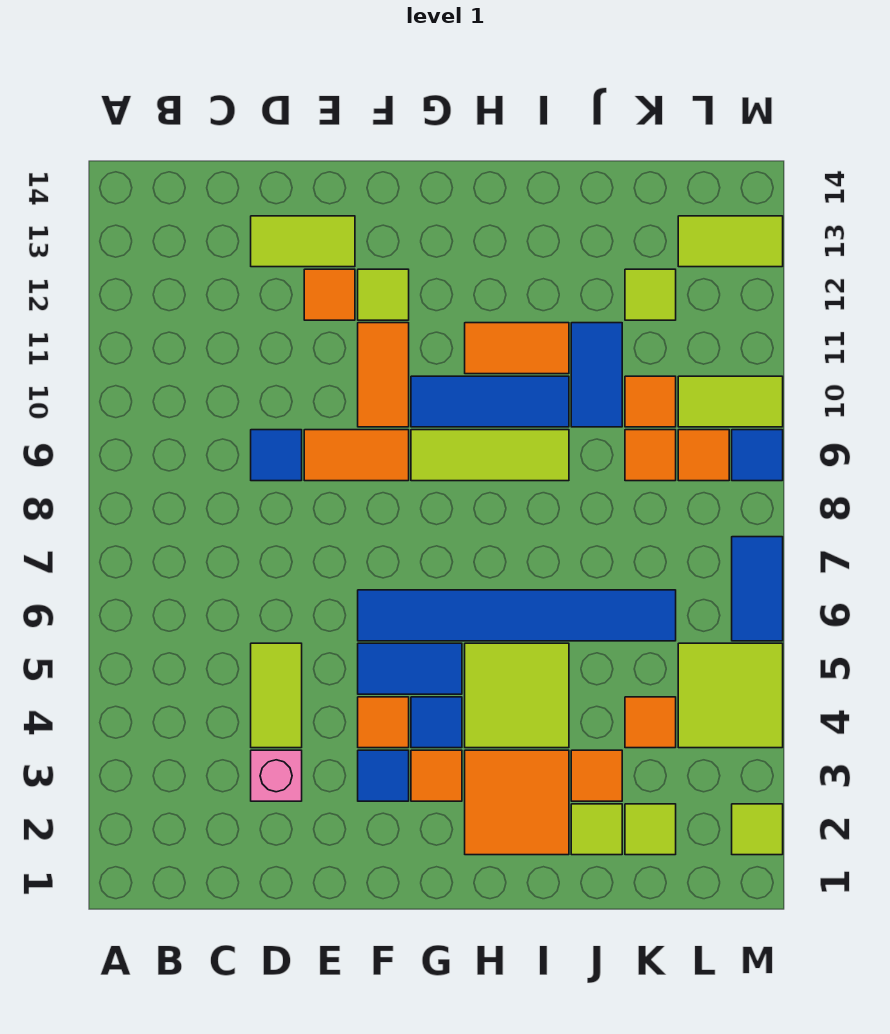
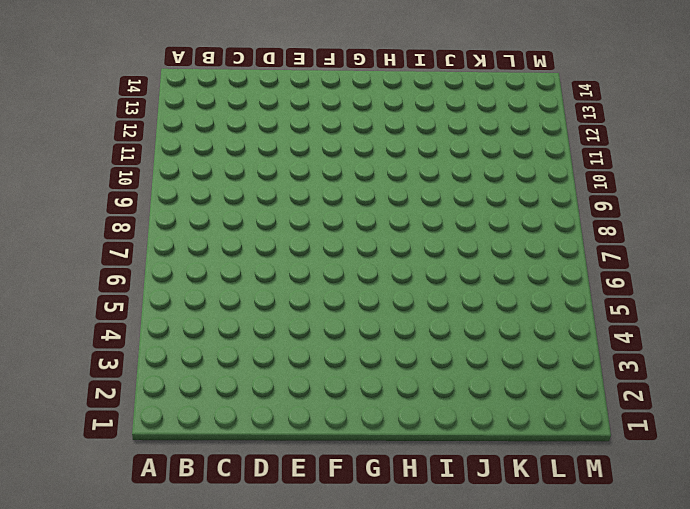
none -> pink brick D3 level 1
none -> lime tile D4:D5 level 1
none -> blue tile D9 level 1
none -> lime tile D13:E13 level 1

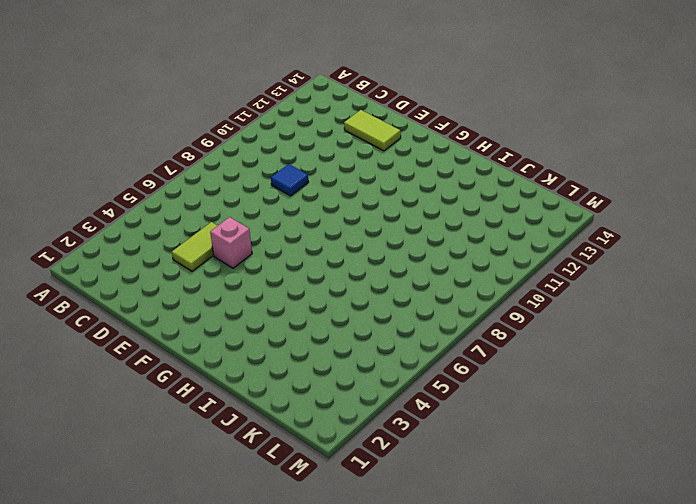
pink brick E5 level 1 -> pink brick D3 level 1
none -> orange tile E9:F9 level 1
none -> orange tile E12 level 1
none -> blue tile F3 level 1
none -> orange tile F4 level 1

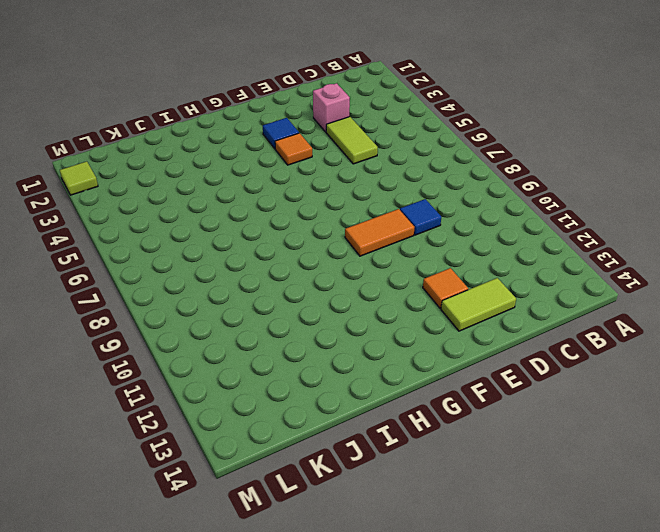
none -> blue tile F5:G5 level 1
none -> blue tile F6:K6 level 1
none -> orange tile F10:F11 level 1
none -> lime tile F12 level 1

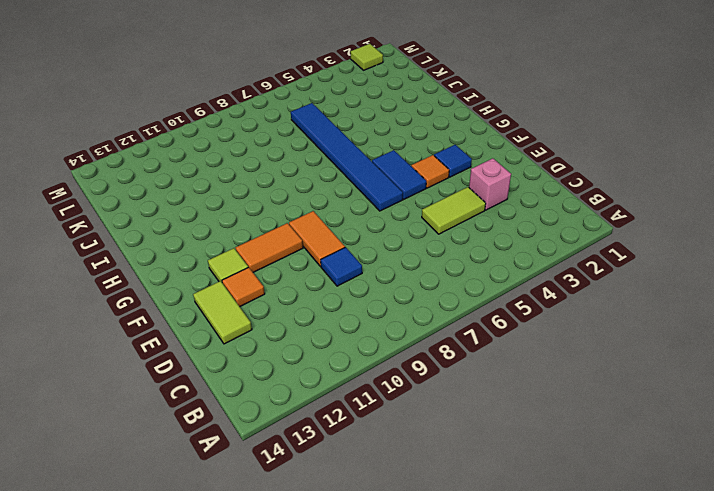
none -> orange tile G3 level 1
none -> blue tile G4 level 1
none -> lime tile G9:I9 level 1
none -> blue tile G10:I10 level 1

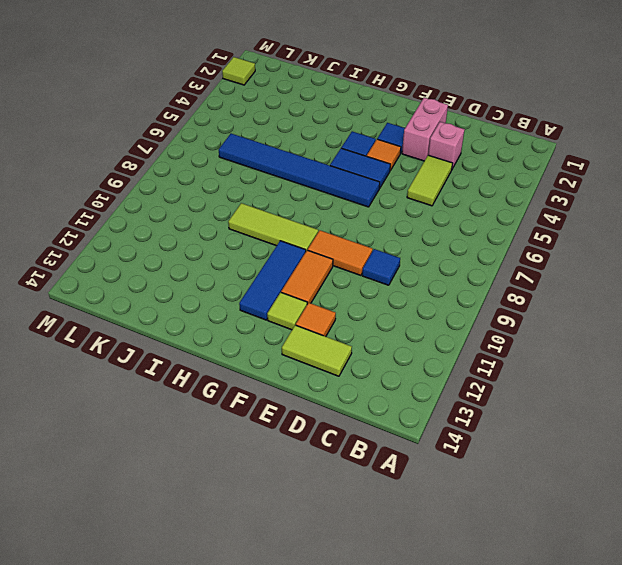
pink brick E2:E3 level 1 -> none
blue tile G10:G12 level 1 -> blue tile G10:I10 level 1
none -> orange tile G3 level 1
none -> orange tile H2:I3 level 1
none -> lime tile H4:I5 level 1
none -> orange tile H11:I11 level 1

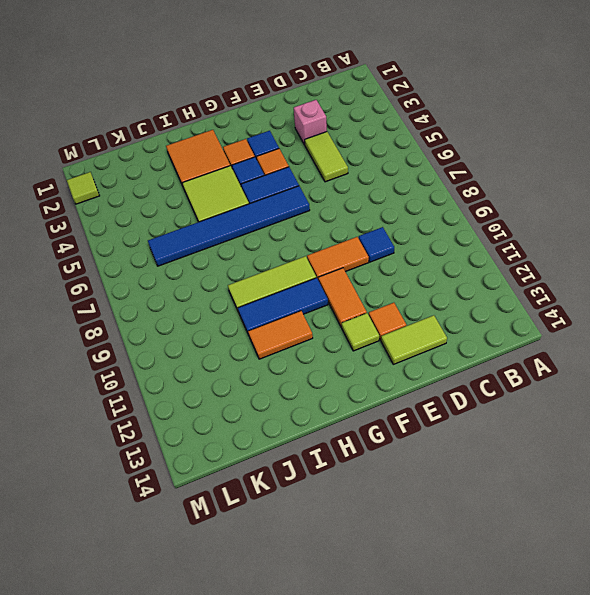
none -> lime tile J2 level 1
none -> orange tile J3 level 1
none -> blue tile J10:J11 level 1
none -> lime tile K2 level 1

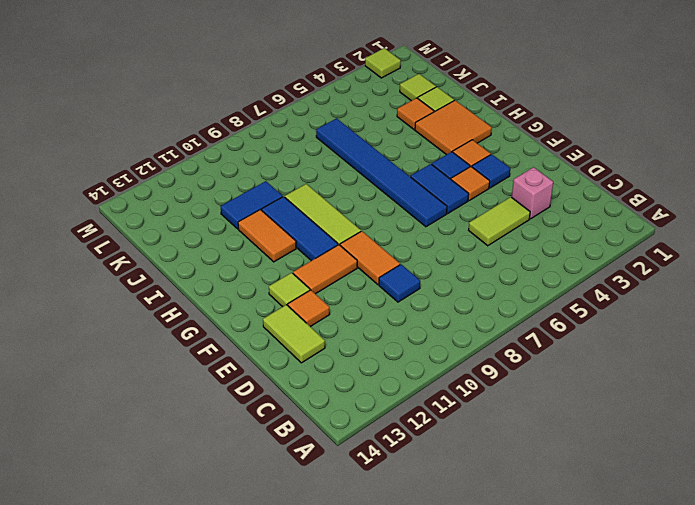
none -> lime tile H4:I5 level 1
none -> orange tile K4 level 1
none -> orange tile K9 level 1
none -> orange tile K10 level 1

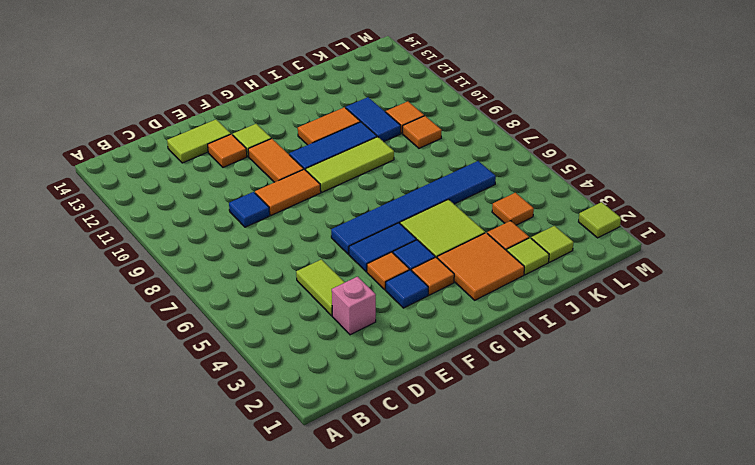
none -> lime tile K12 level 1
none -> lime tile L4:M5 level 1
none -> orange tile L9 level 1
none -> lime tile L10:M10 level 1

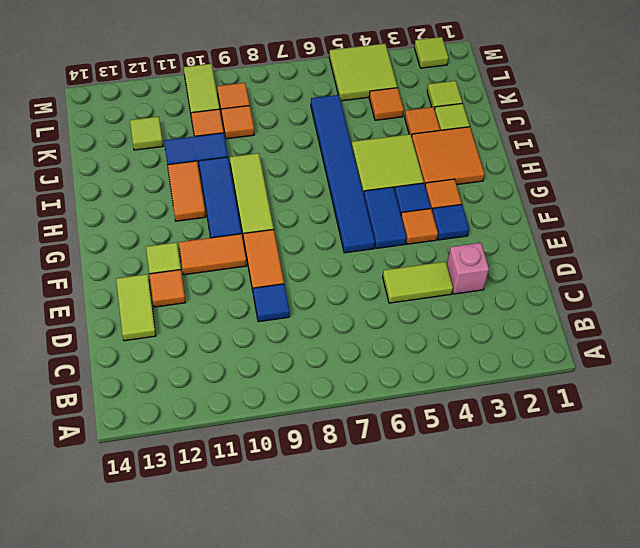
none -> lime tile L13:M13 level 1
none -> blue tile M6:M7 level 1
none -> blue tile M9 level 1

